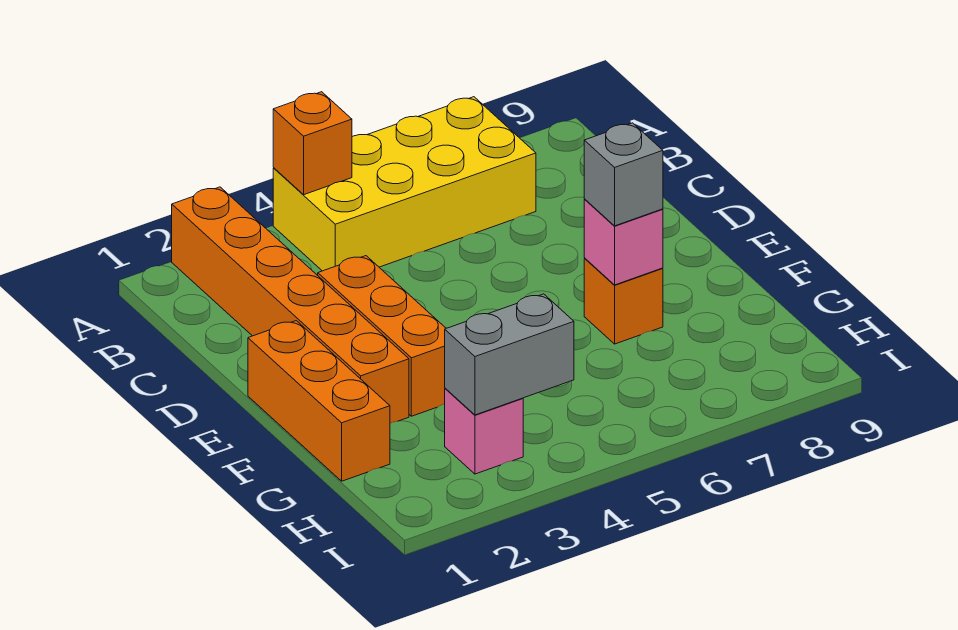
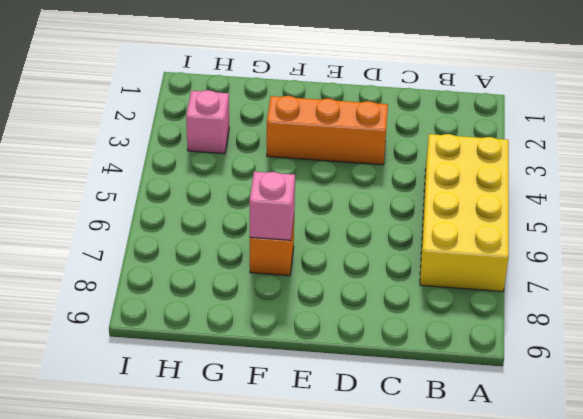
none -> orange brick A2:F2 level 1
none -> orange brick E1:G1 level 1

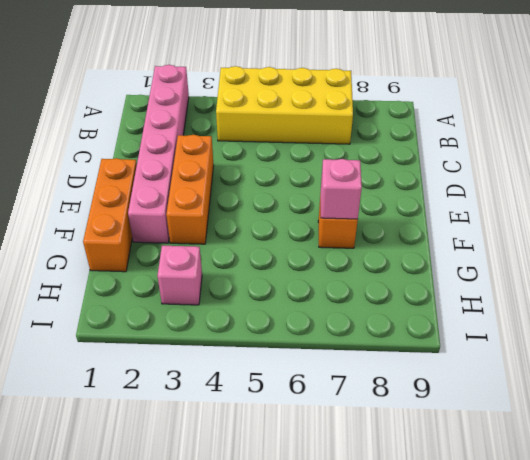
pink brick A2:F2 level 1 -> orange brick A2:F2 level 1
none -> orange brick A4 level 2
none -> grey brick H3:H4 level 2

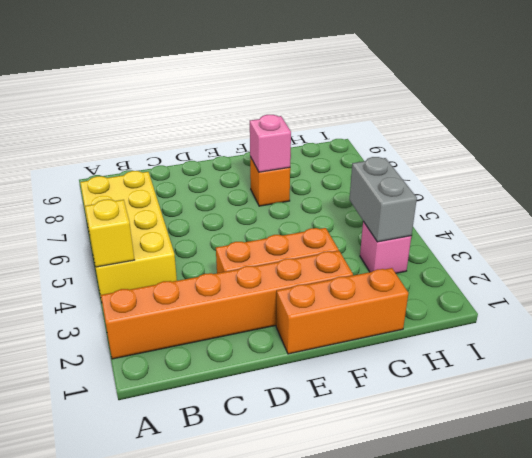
yellow brick A4 level 2 -> orange brick A4 level 2
none -> grey brick F7 level 3

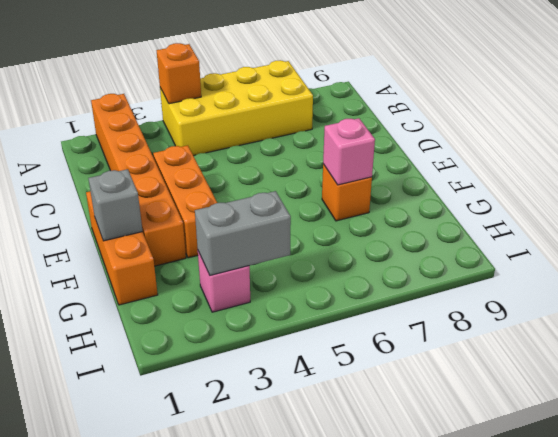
grey brick F1 level 2 -> grey brick F7 level 3

